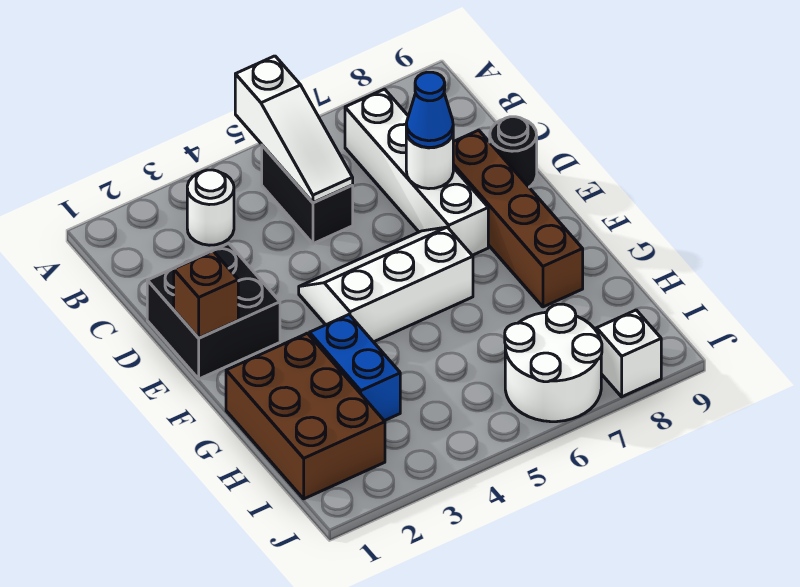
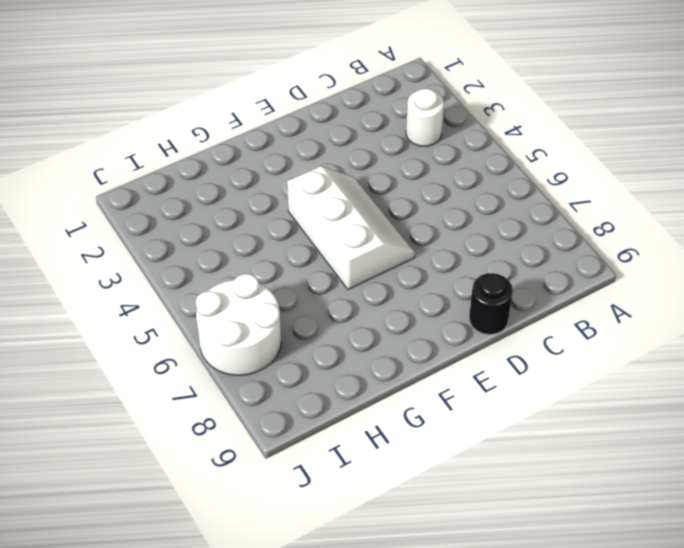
none -> black brick B5:C5 level 1
none -> white brick B7:E7 level 1
none -> black brick D1:E2 level 1

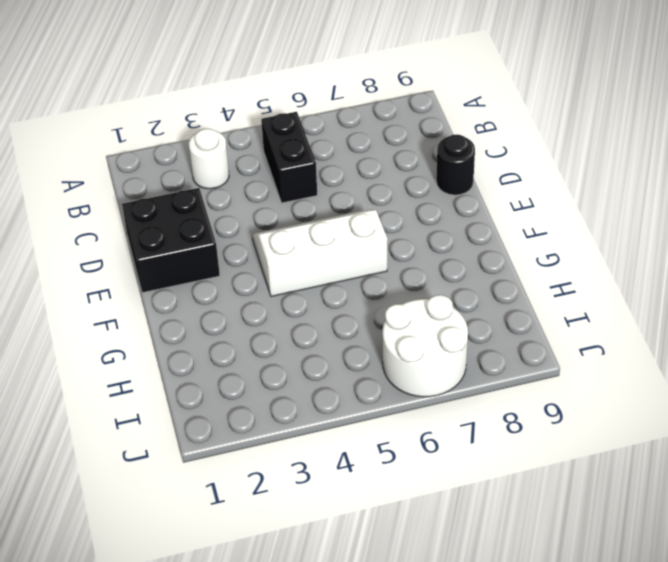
none -> white brick B7:E7 level 1
none -> brown brick D8:G8 level 1
none -> brown brick G1:I2 level 1

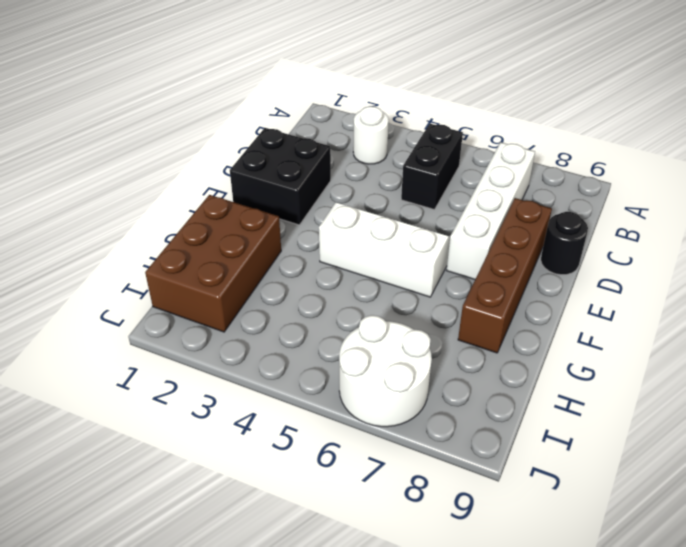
none -> blue brick G3:H3 level 1
none -> white brick J8 level 1
none -> white slope A5:C5 level 2 top A

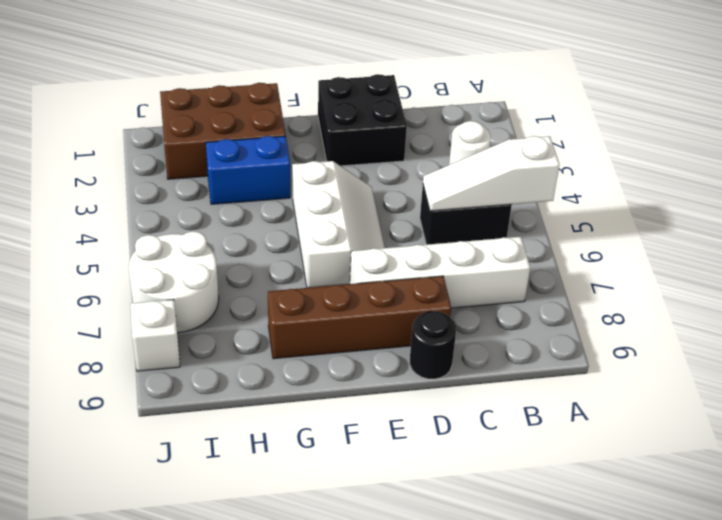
none -> white round brick D7 level 2
none -> brown brick E1 level 2
none -> blue cone D7 level 3

